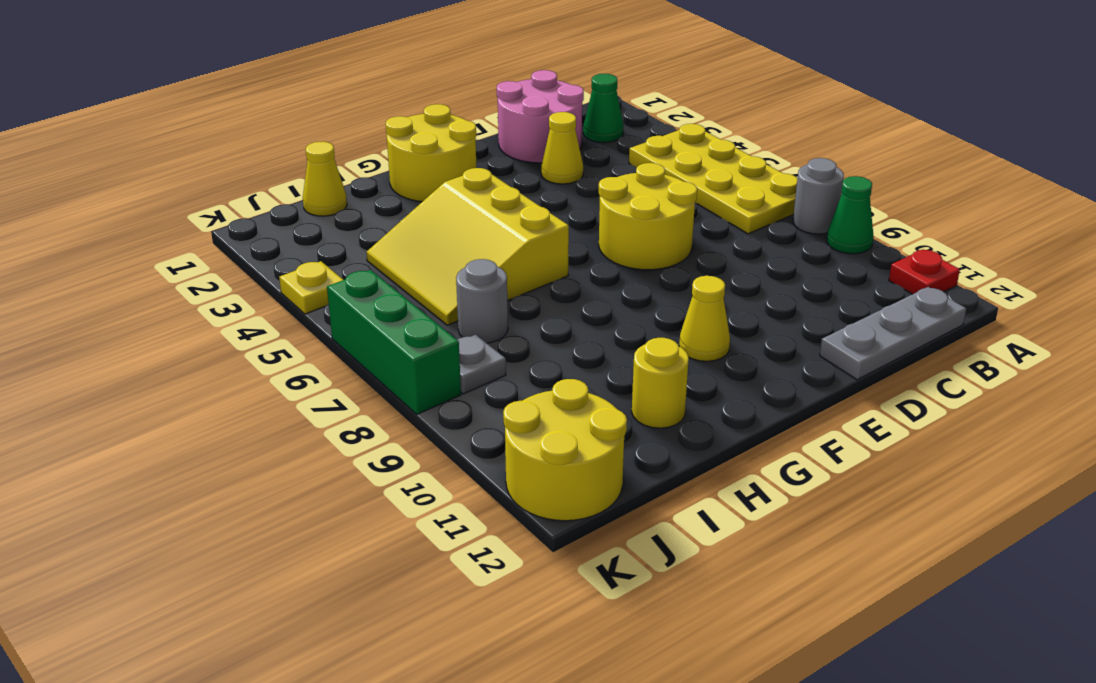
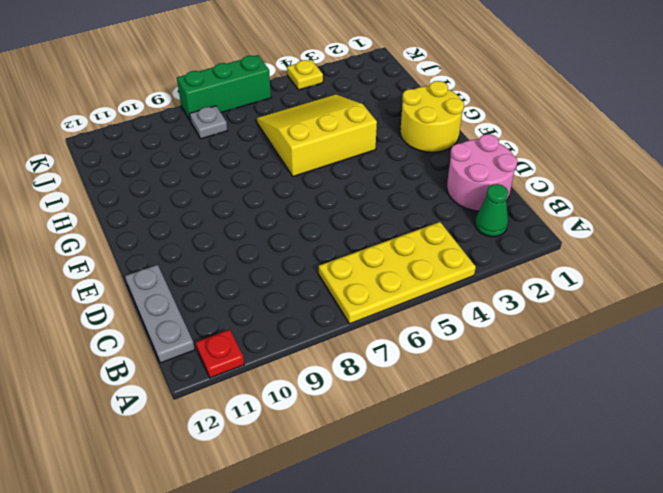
none -> grey round brick A8 level 1
none -> green cone A9 level 1
none -> yellow cone D3 level 1

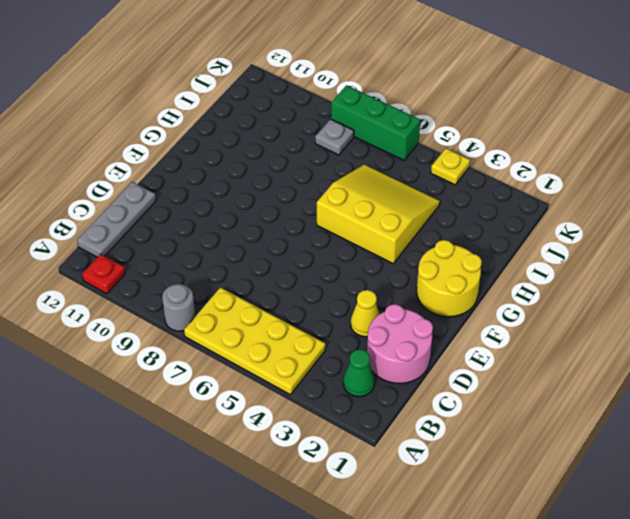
none -> green cone A9 level 1
none -> yellow round brick D6:E7 level 1
none -> yellow cone F10 level 1

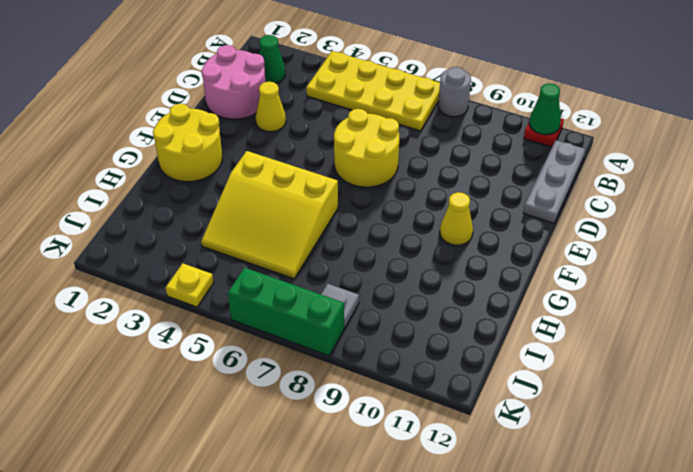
green cone A11 level 2 -> green cone A9 level 1
none -> yellow round brick H11 level 1
none -> yellow cone I1 level 1
none -> grey round brick I7 level 1

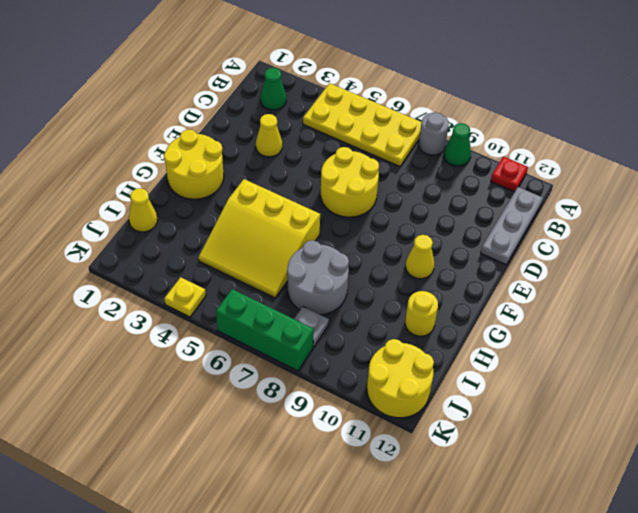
grey round brick H7:I8 level 1 -> grey round brick I7 level 1
none -> pink round brick C1:D2 level 1

